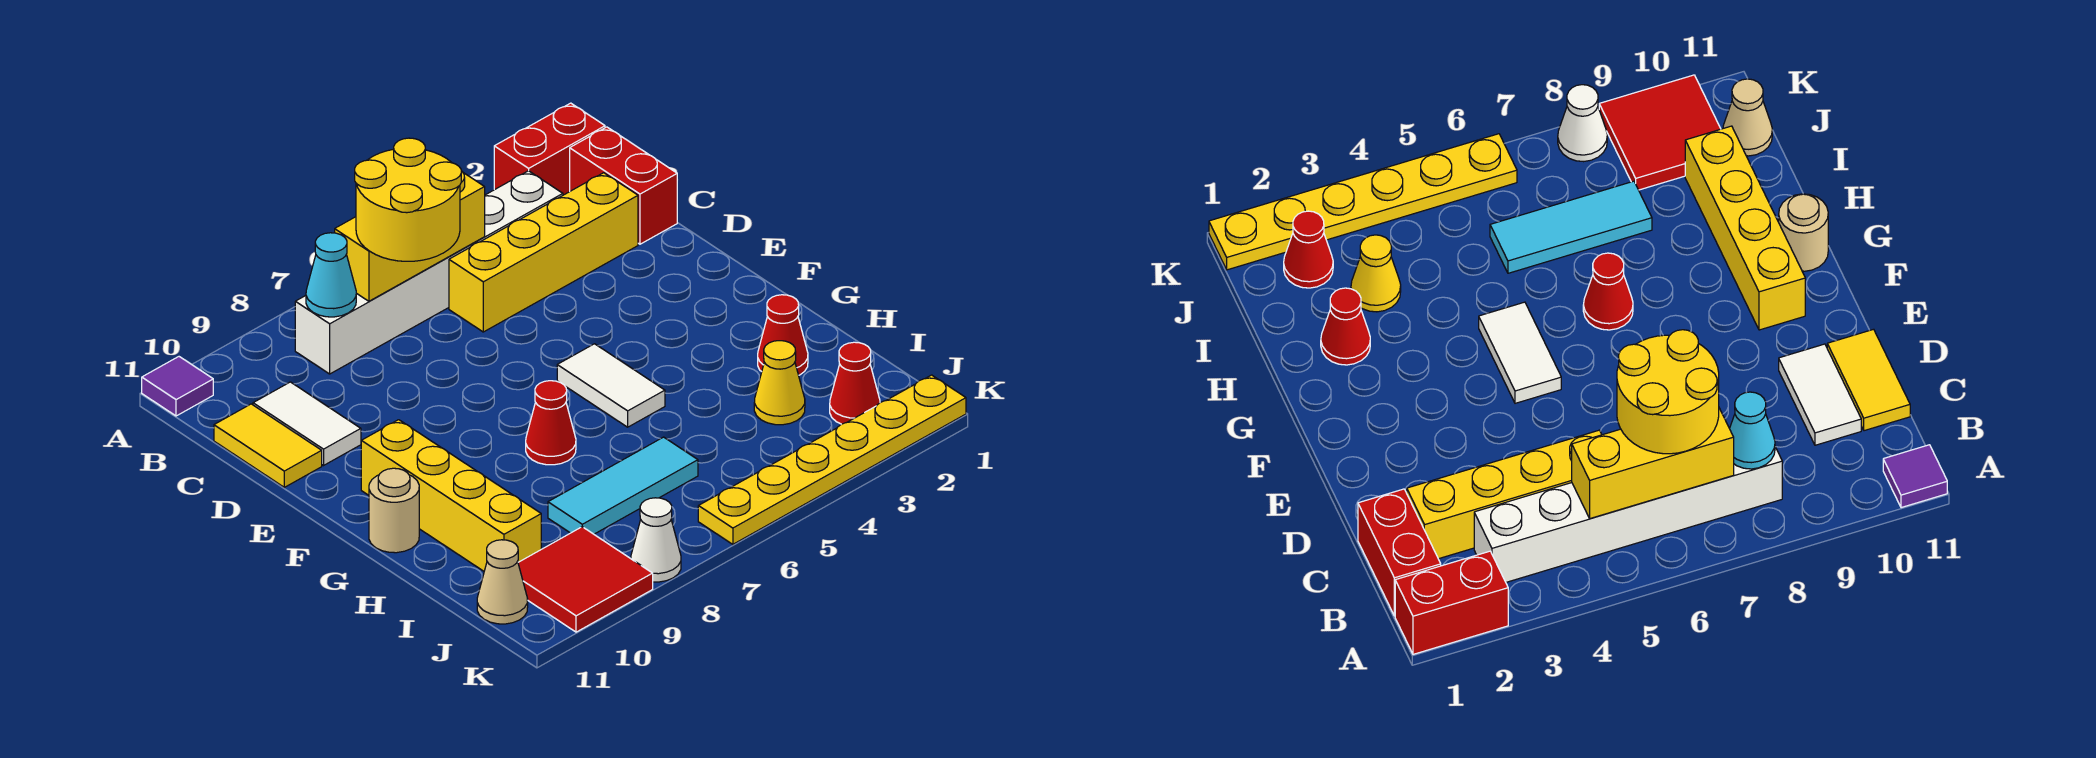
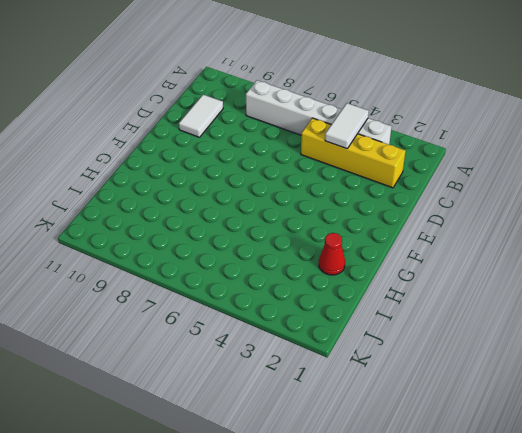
white tile B4:C4 level 2 -> white tile F5:G5 level 1
none -> red brick A1:A2 level 1
none -> purple tile A11 level 1
none -> red brick B1:C1 level 1

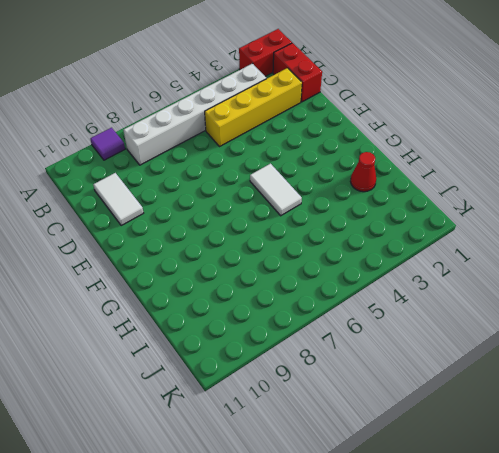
purple tile A9 level 1 -> purple tile A11 level 1
none -> yellow tile C11:D11 level 1
none -> yellow brick F10:I10 level 1
none -> red cone G7 level 1

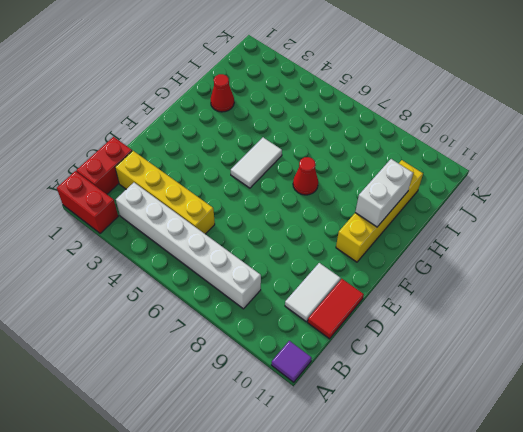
red tile C11:D11 level 1 -> yellow tile C11:D11 level 1
white brick G10:H10 level 2 -> none
none -> tan round brick G11 level 1
none -> yellow cone I3 level 1
none -> cyan tile I6:I8 level 1

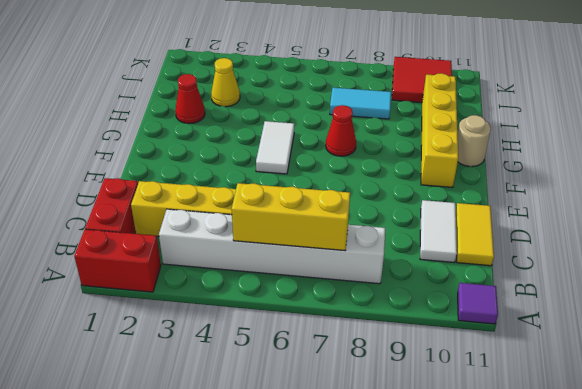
cyan tile I7:I8 level 1 -> cyan tile I6:I8 level 1
none -> red cone J2 level 1
none -> tan cone J11 level 1
none -> yellow plate K1:K6 level 1

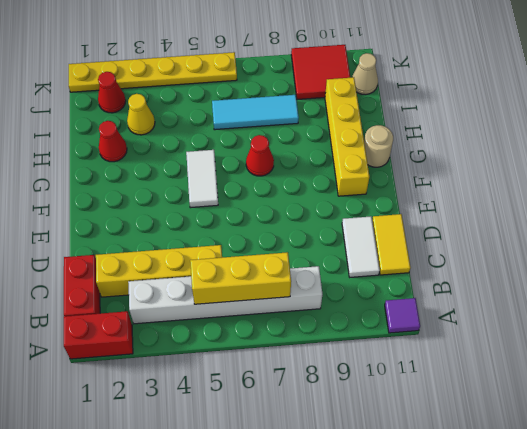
none -> white cone K8 level 1
none -> cyan cone B8 level 2
none -> yellow round brick B6:C7 level 3

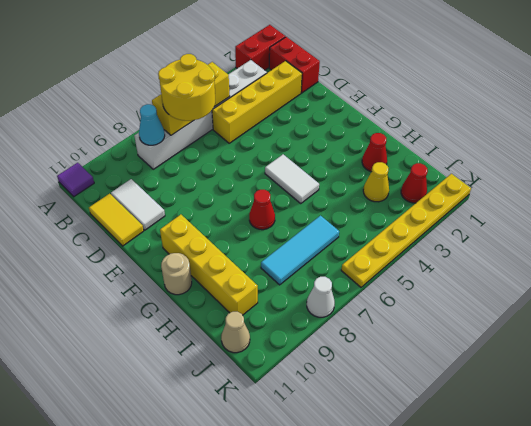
none -> red tile J9:K10 level 1

